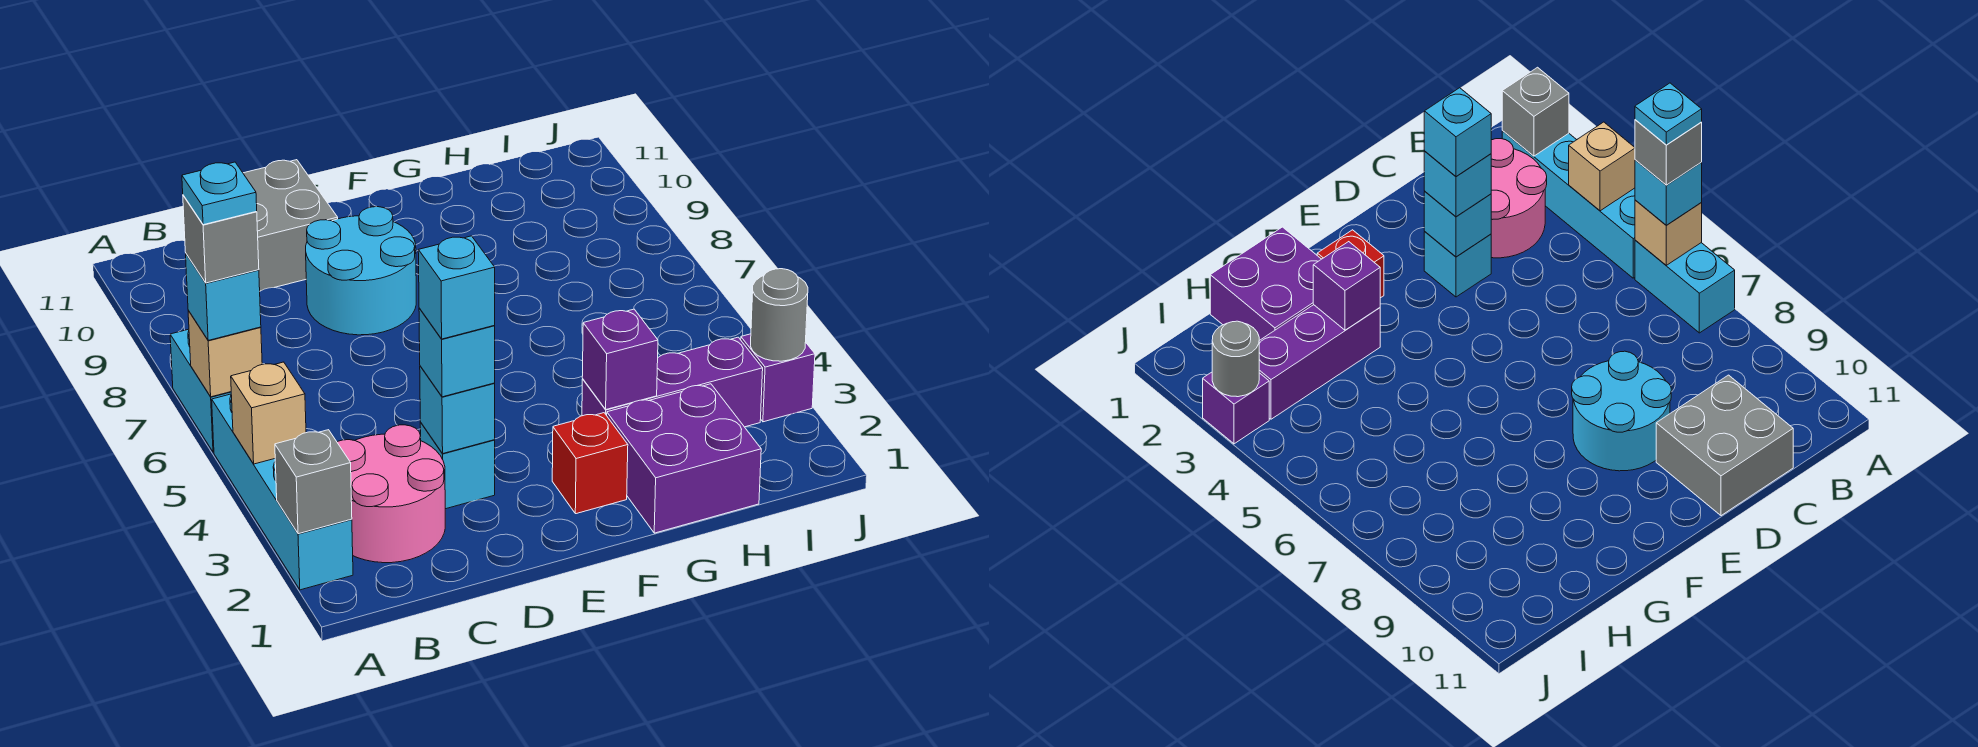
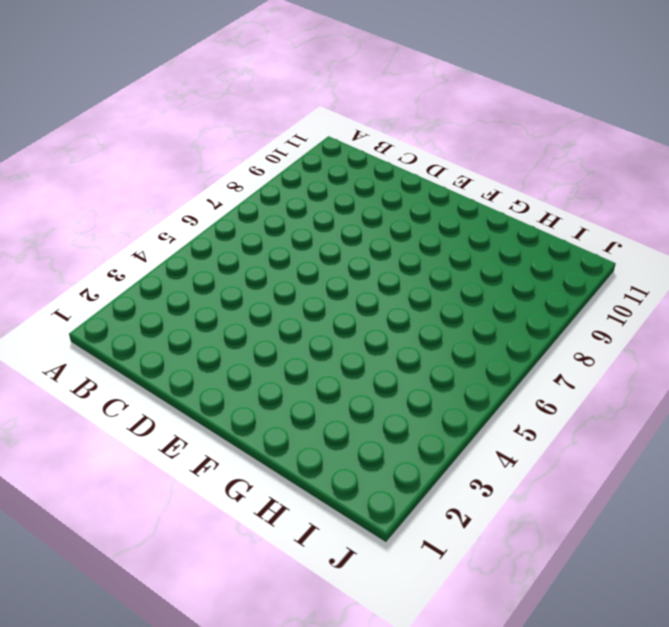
none -> cyan brick A2:A5 level 1
none -> cyan brick A6:A7 level 1
none -> pink round brick B2:C3 level 1

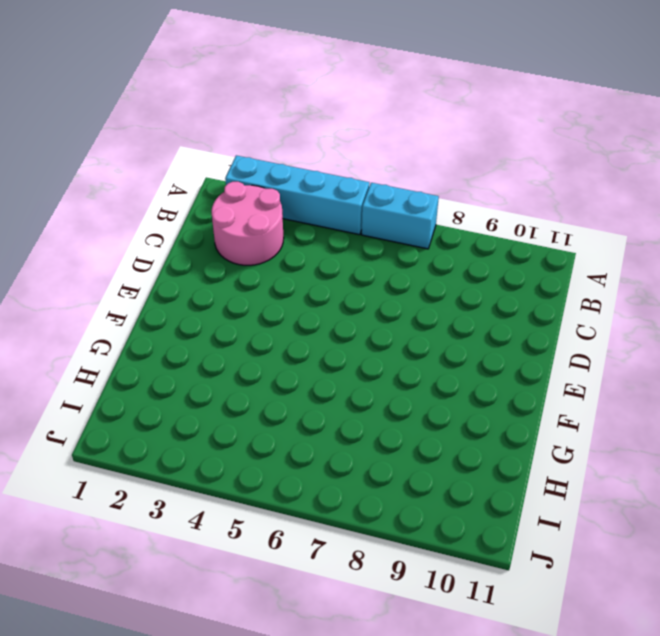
none -> grey brick C10:D11 level 1
none -> cyan brick D3 level 1
none -> cyan round brick D8:E9 level 1

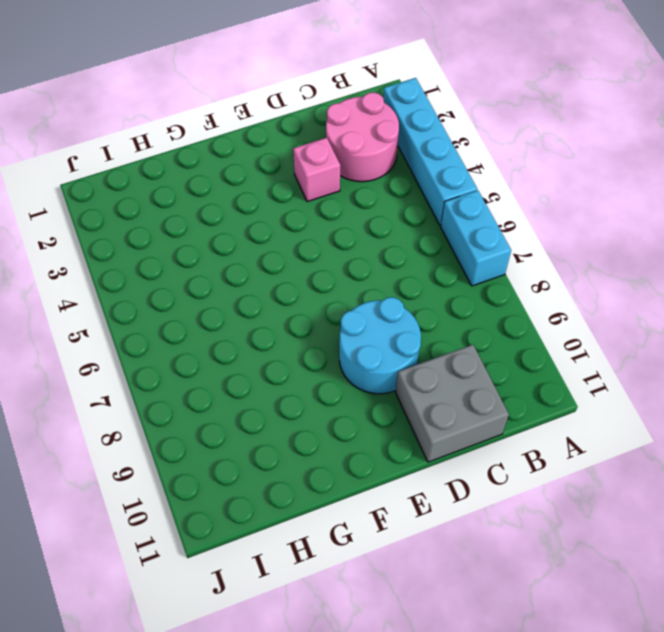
pink brick D3 level 1 -> cyan brick D3 level 1
none -> red brick F2 level 1
none -> purple brick G1:H2 level 1
none -> purple brick G3:I3 level 1

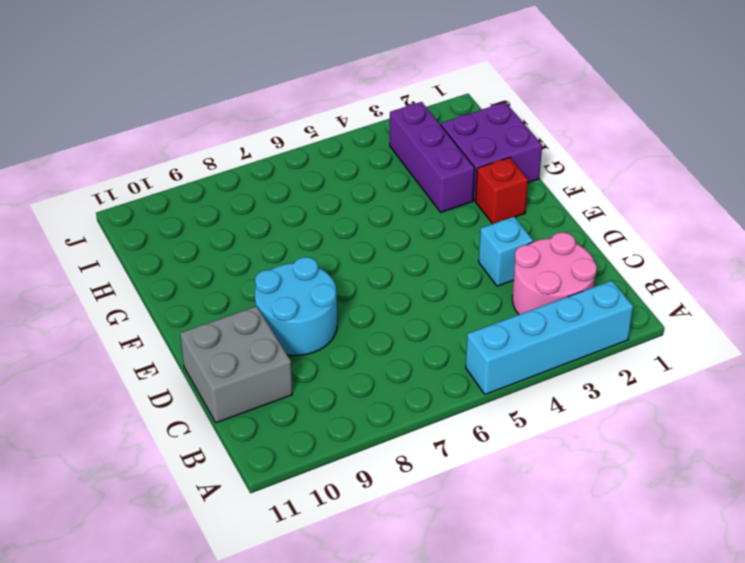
none -> cyan brick A6:A7 level 1
none -> purple brick J3 level 1
none -> grey brick A2 level 2

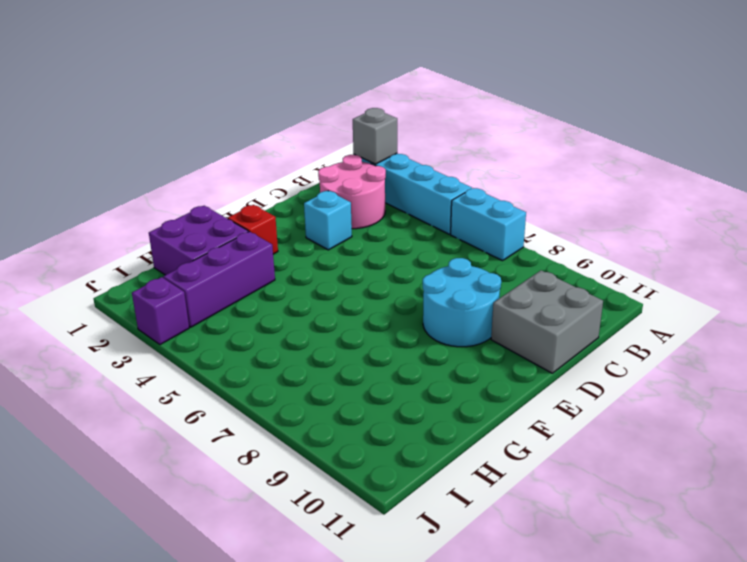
none -> tan brick A4 level 2
none -> tan brick A6 level 2
none -> cyan brick D3 level 2

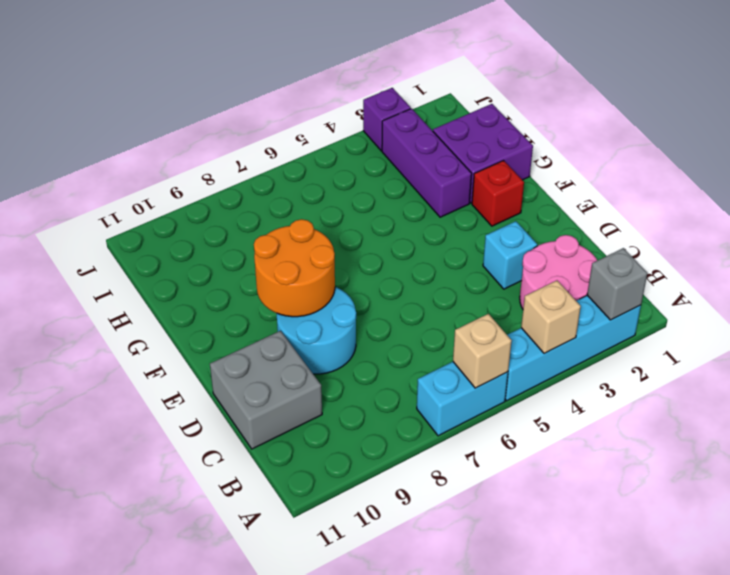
orange round brick E8:F9 level 2 -> none
none -> cyan brick D3 level 2
none -> purple brick G3 level 2
none -> grey round brick J3 level 2

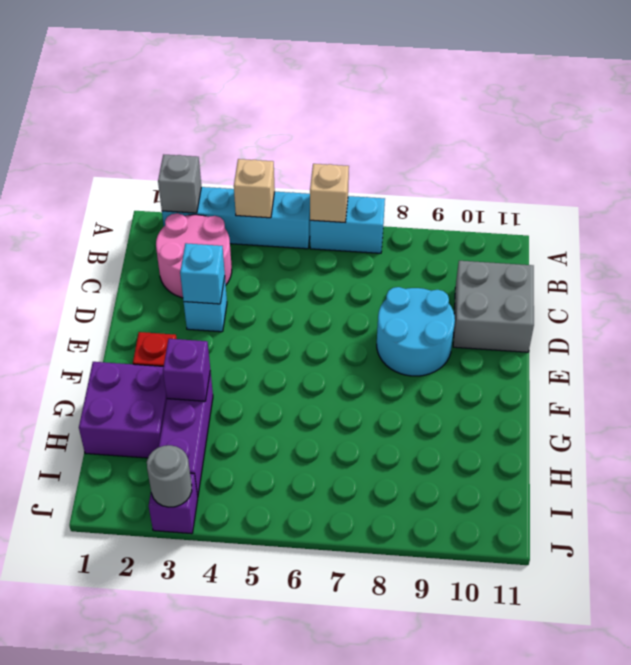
none -> cyan brick A6 level 3
none -> cyan brick D3 level 3
none -> grey brick A6 level 4

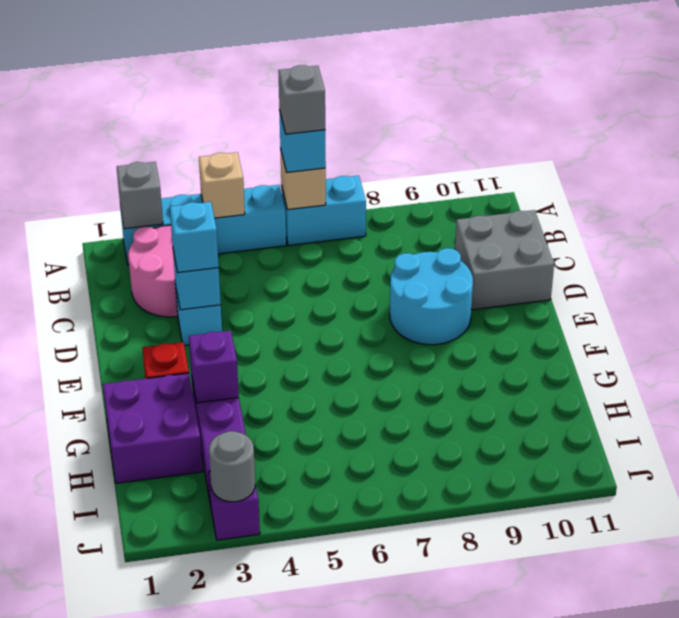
none -> cyan brick D3 level 4
none -> cyan plate A6 level 5

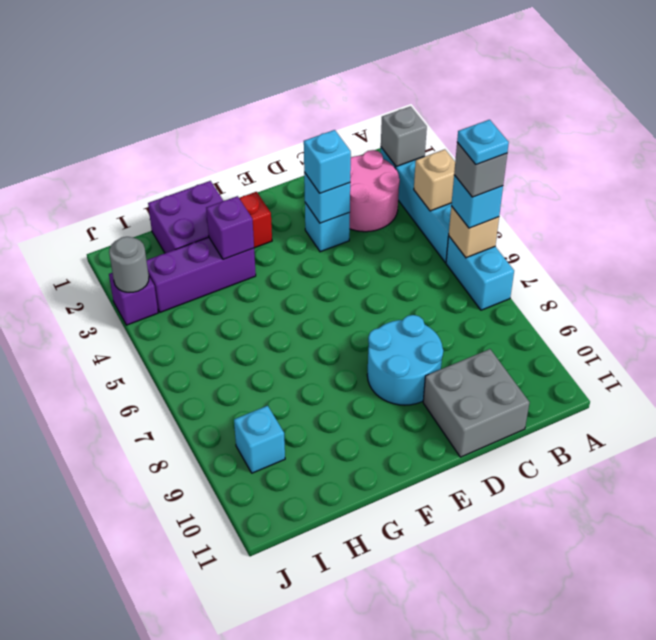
cyan brick I9 level 1 -> cyan brick D3 level 4

